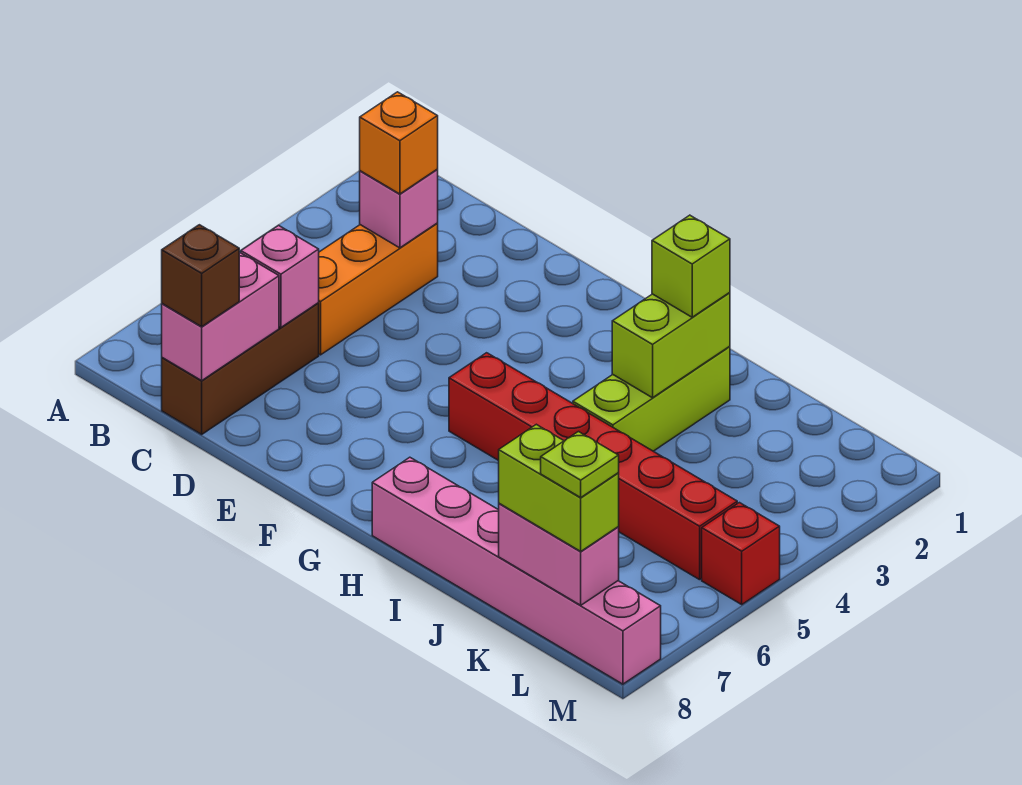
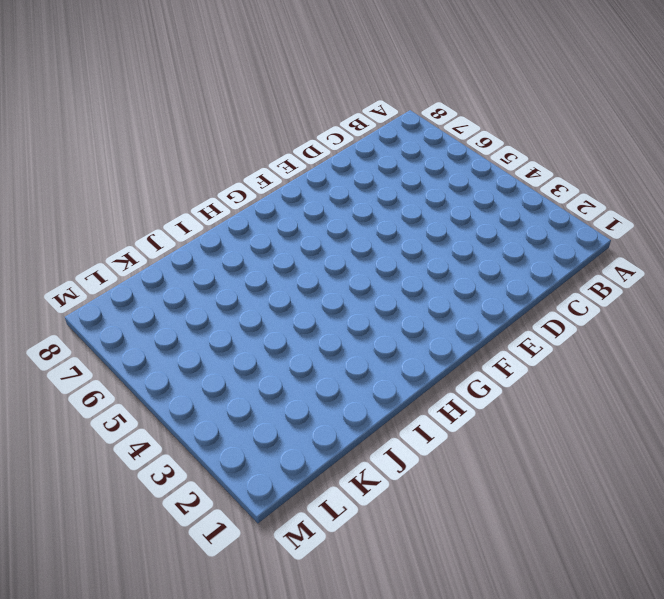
none -> orange brick C3:C5 level 1
none -> brown brick C6:C8 level 1
none -> red brick G5:L5 level 1

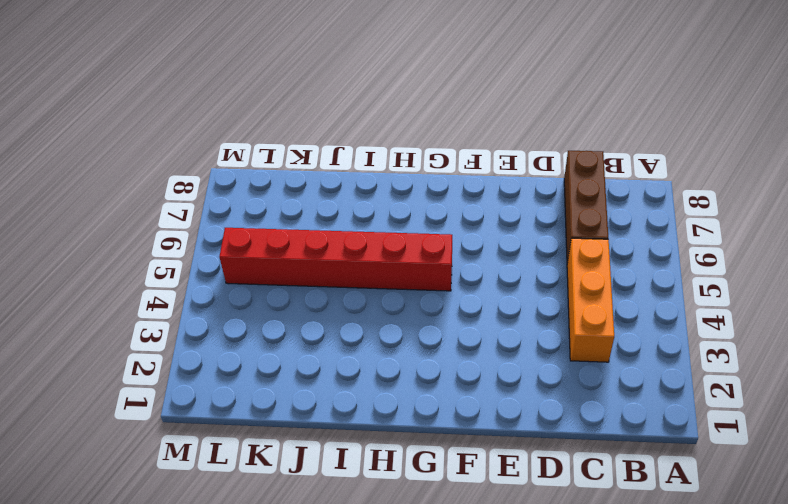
none -> pink brick H8:M8 level 1
none -> lime brick I2:I4 level 1
none -> red brick M5 level 1

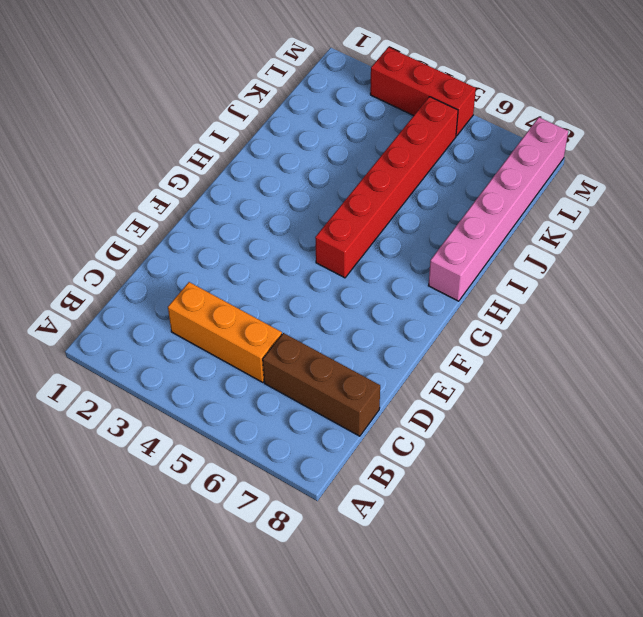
red brick M3:M5 level 1 -> red brick M5 level 1
none -> lime brick I2:I4 level 1
none -> pink brick C3 level 2
none -> pink brick C6 level 2

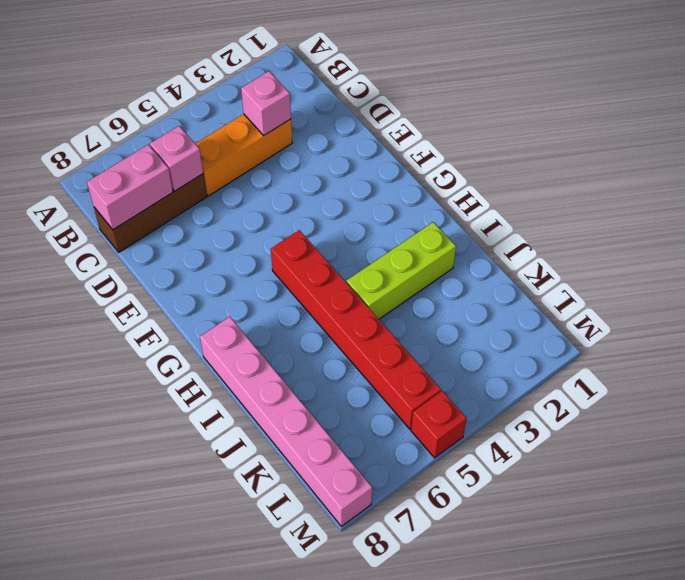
none -> lime brick I2:I3 level 2
none -> pink brick K8:L8 level 2
none -> orange brick C3 level 3

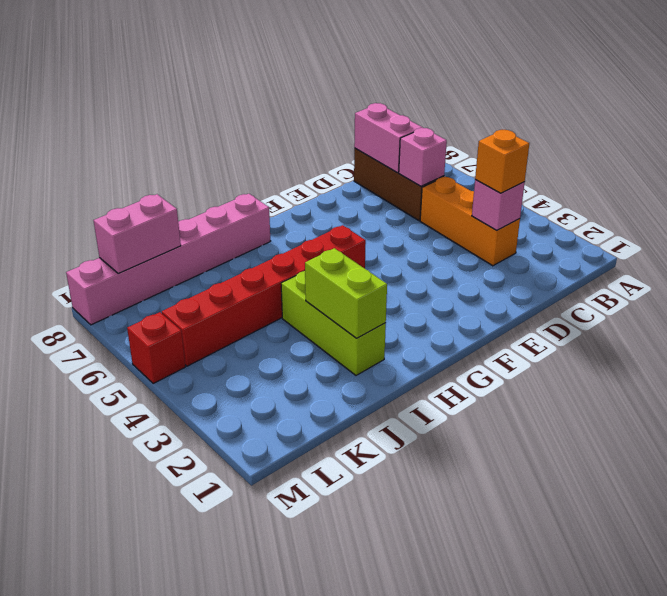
none -> brown brick C8 level 3
none -> lime brick I2 level 3
none -> lime brick K8:L8 level 3

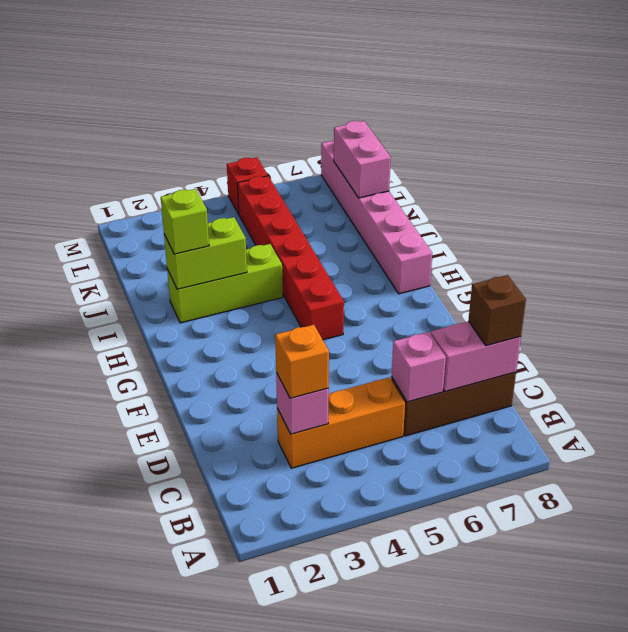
none -> lime brick K8:L8 level 3
none -> lime plate L8 level 4

